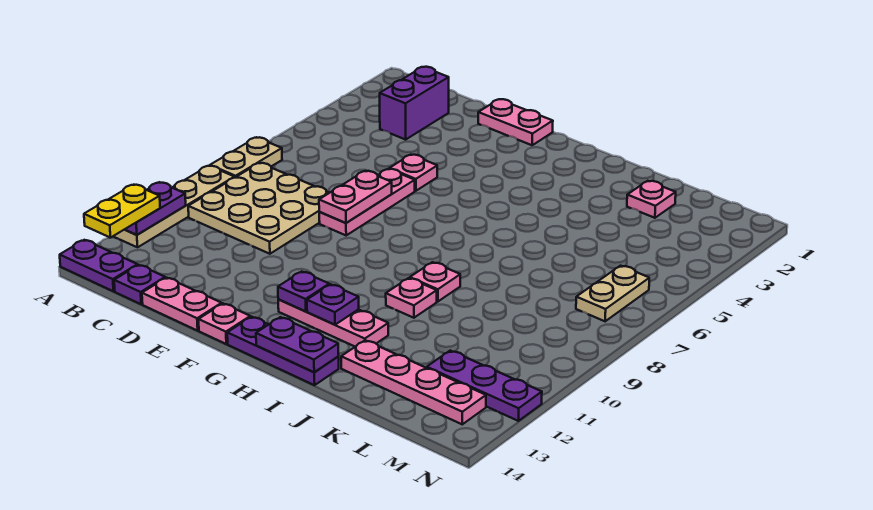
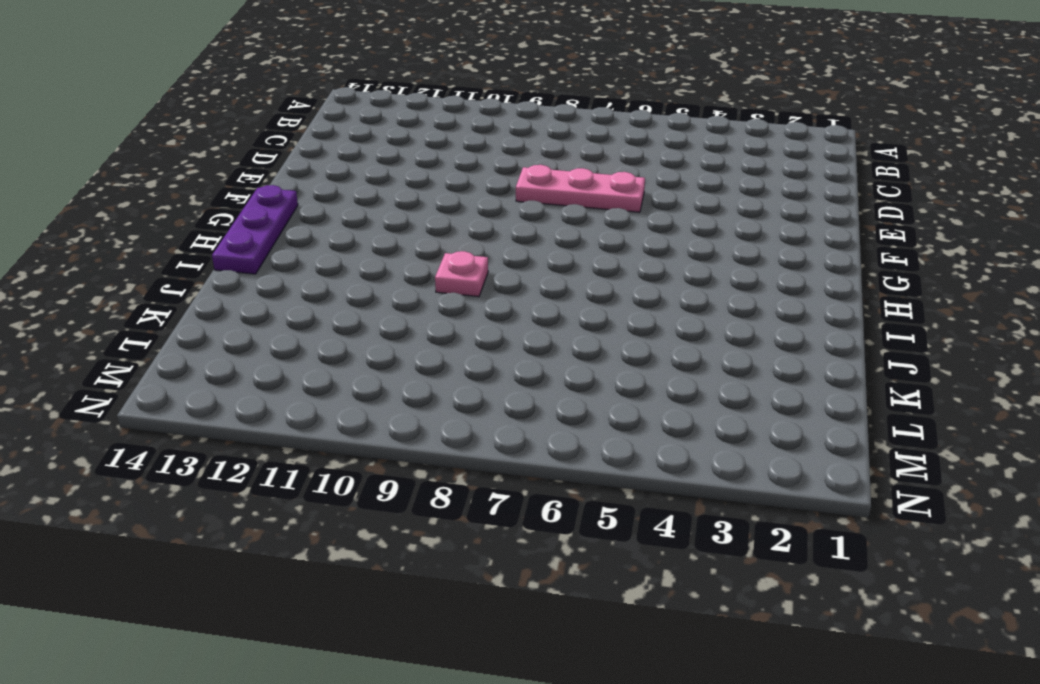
none -> tan plate A7:A8 level 1
none -> tan plate A9:A12 level 1
none -> purple plate A14:B14 level 1

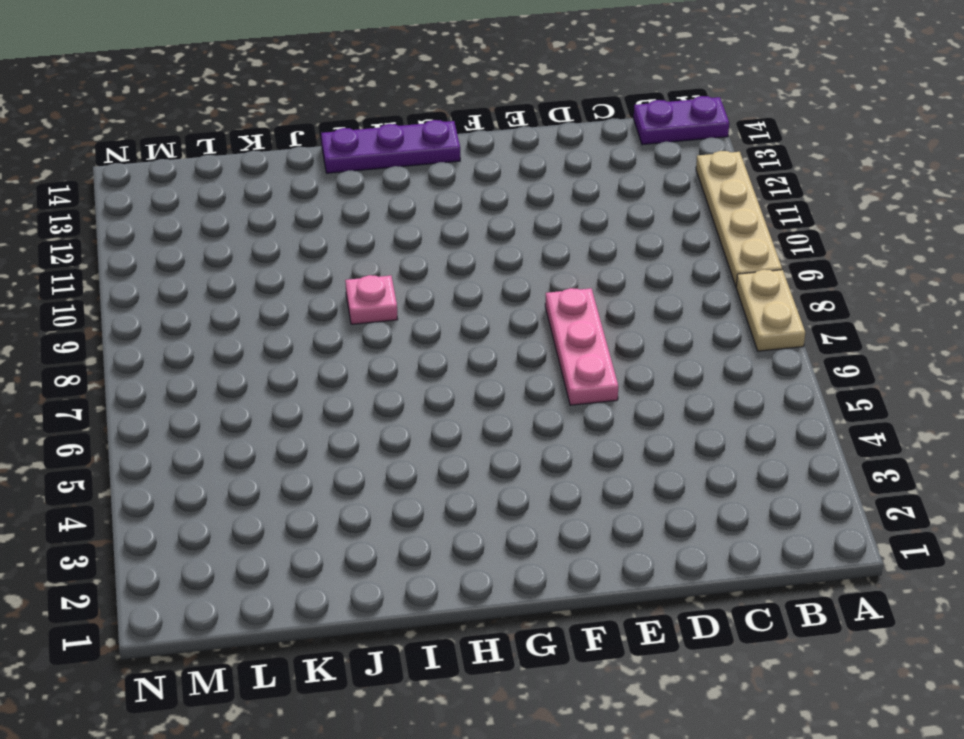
none -> tan plate B8:D10 level 1
none -> purple brick C2:C3 level 1
none -> purple plate C14 level 1

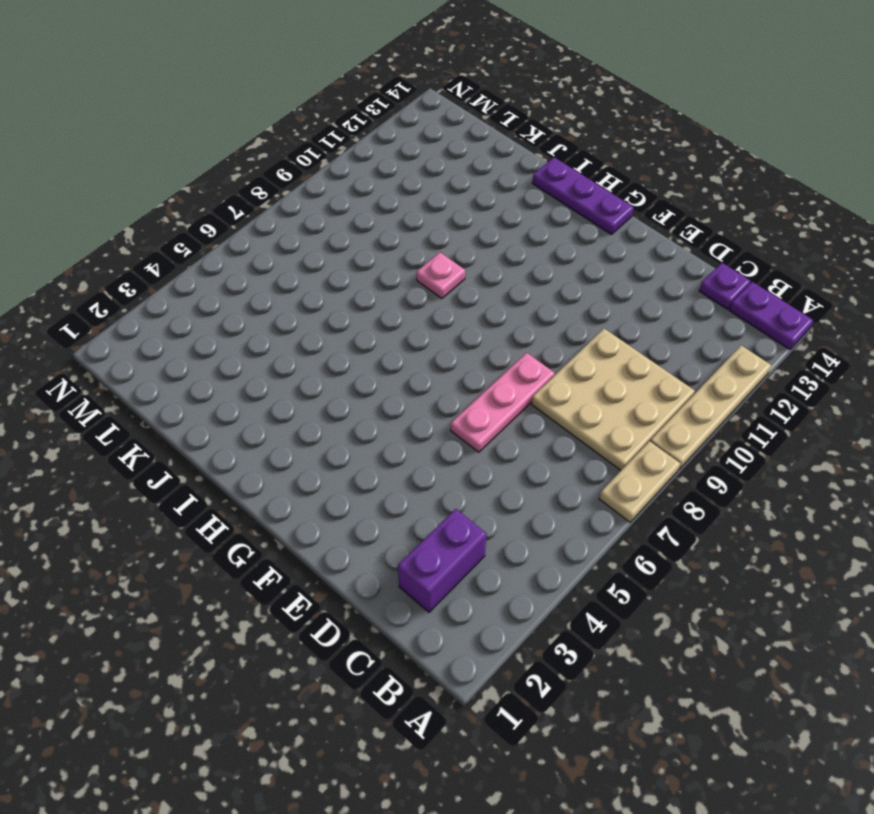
none -> pink plate D14:E14 level 1
none -> pink plate E1:F1 level 1
none -> pink plate E5 level 1

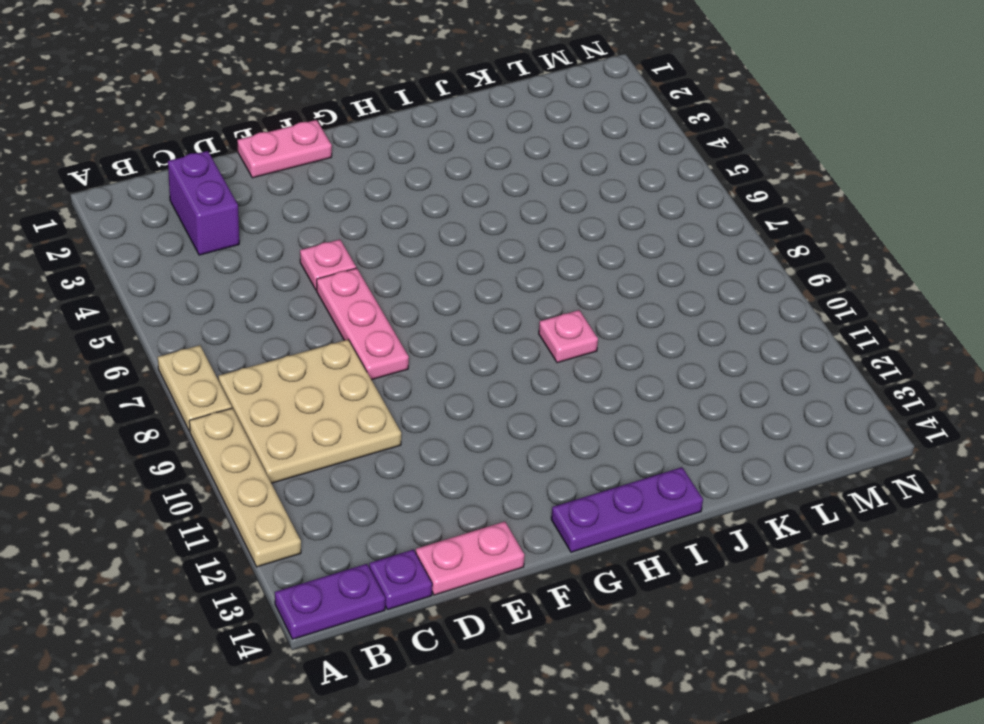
none -> pink plate F14 level 1
none -> pink plate G12:I12 level 1
none -> pink plate I10 level 1

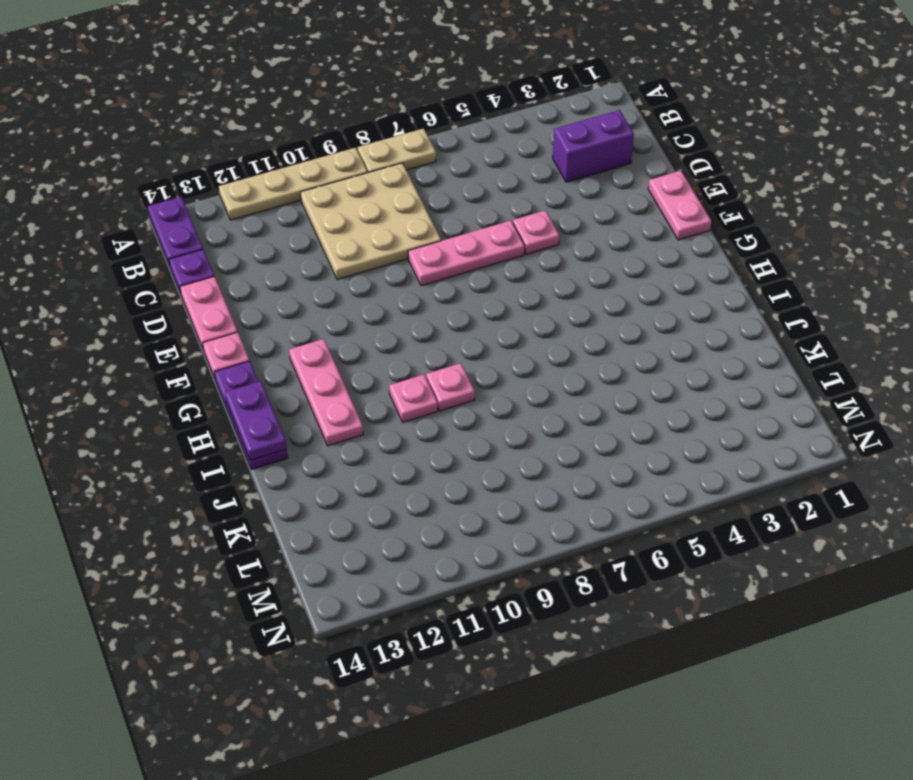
none -> pink plate J13:M13 level 1
none -> pink plate K2 level 1
none -> purple plate L12:N12 level 1

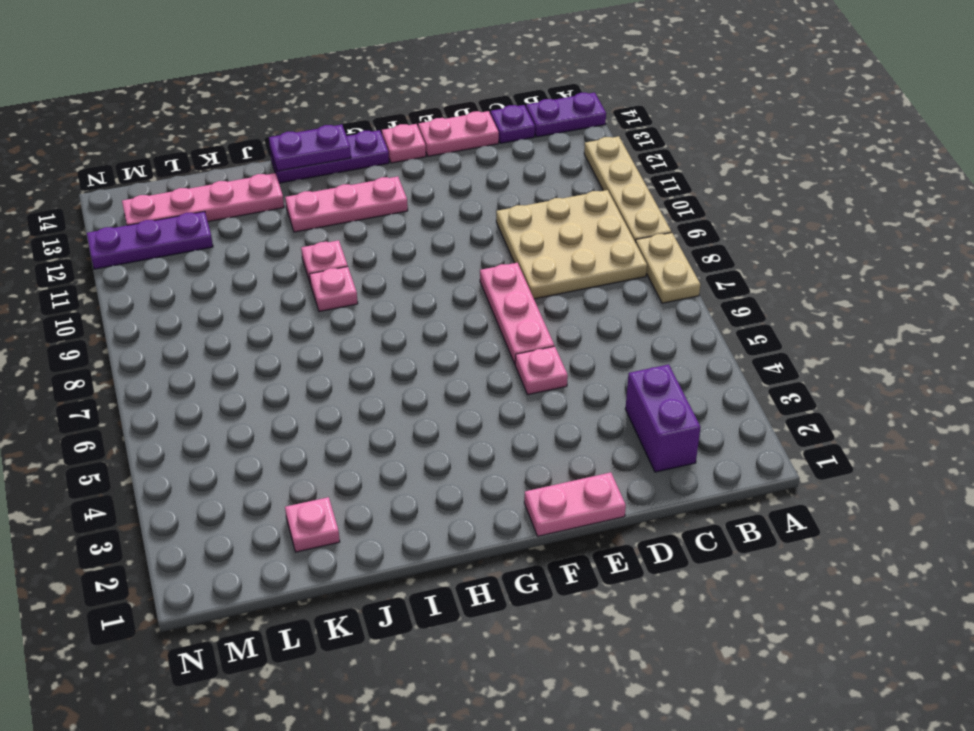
none -> tan plate M6:M7 level 1
none -> purple plate A11:A12 level 2
none -> pink plate E7:E8 level 2

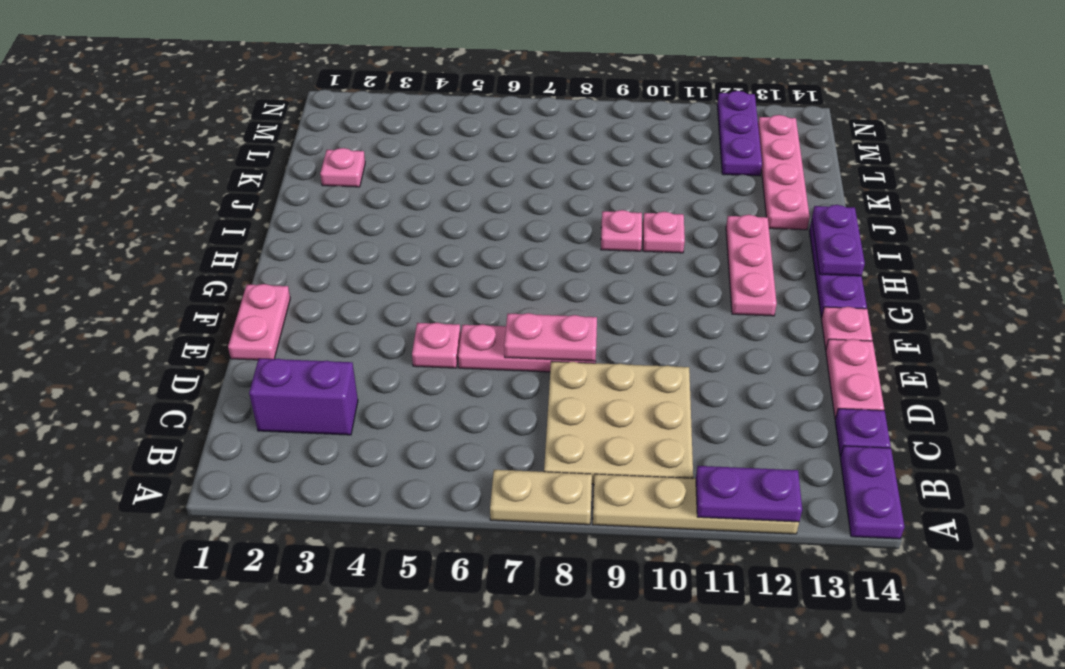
none -> tan plate M6:M7 level 1
none -> purple plate G12 level 2
none -> purple plate H12 level 2

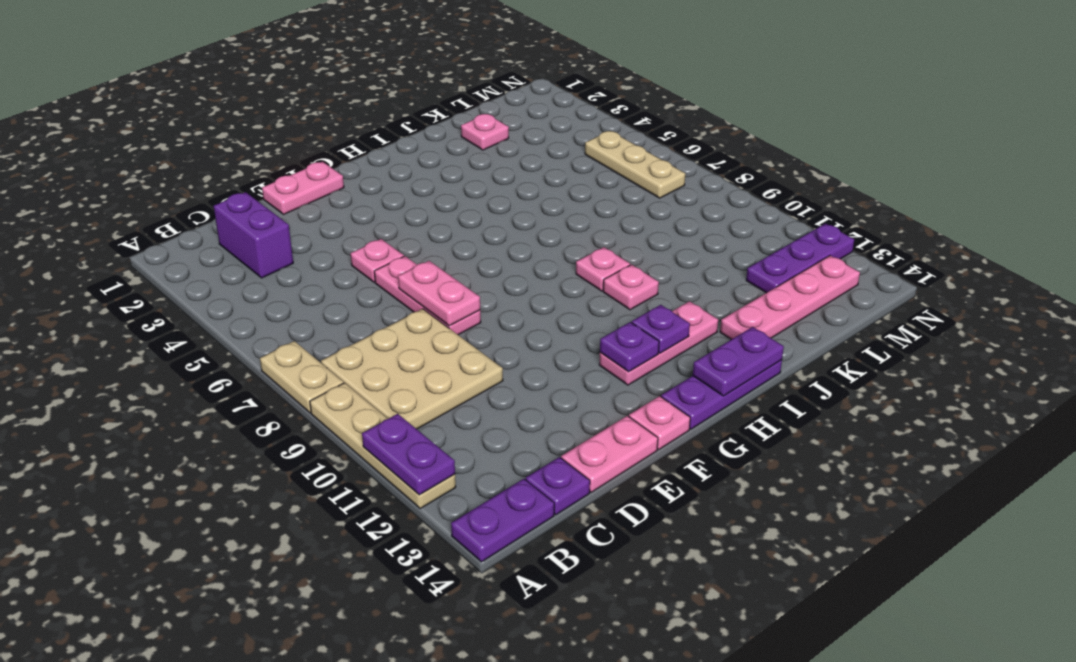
tan plate M5:M7 level 1 -> tan plate M6:M7 level 1
none -> yellow plate A12:A13 level 3

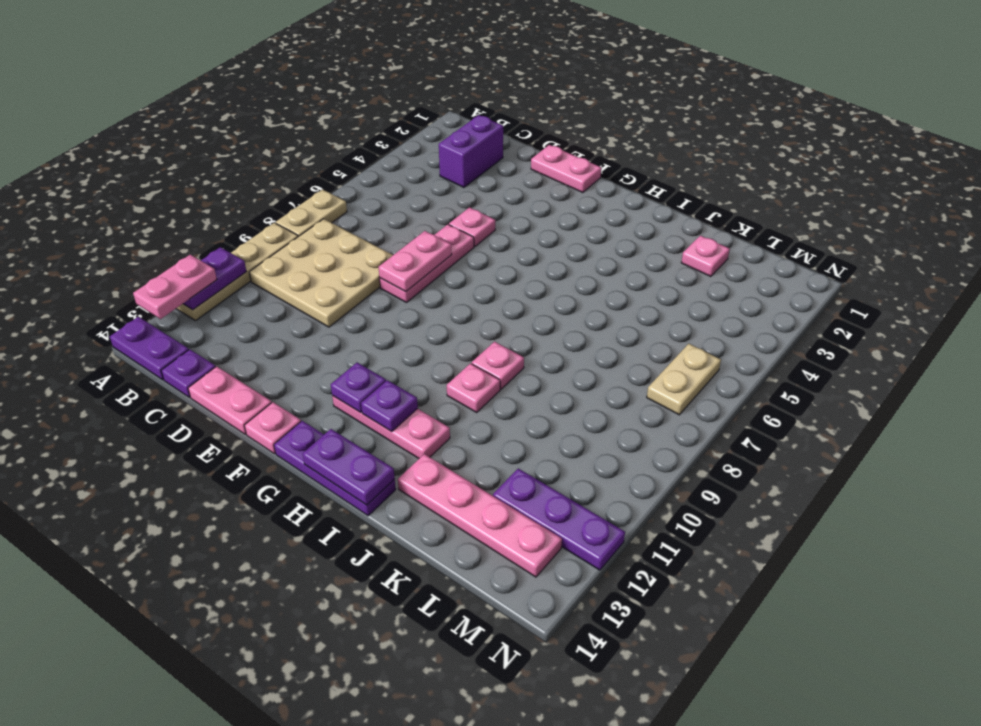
pink plate A12:A13 level 3 -> yellow plate A12:A13 level 3

